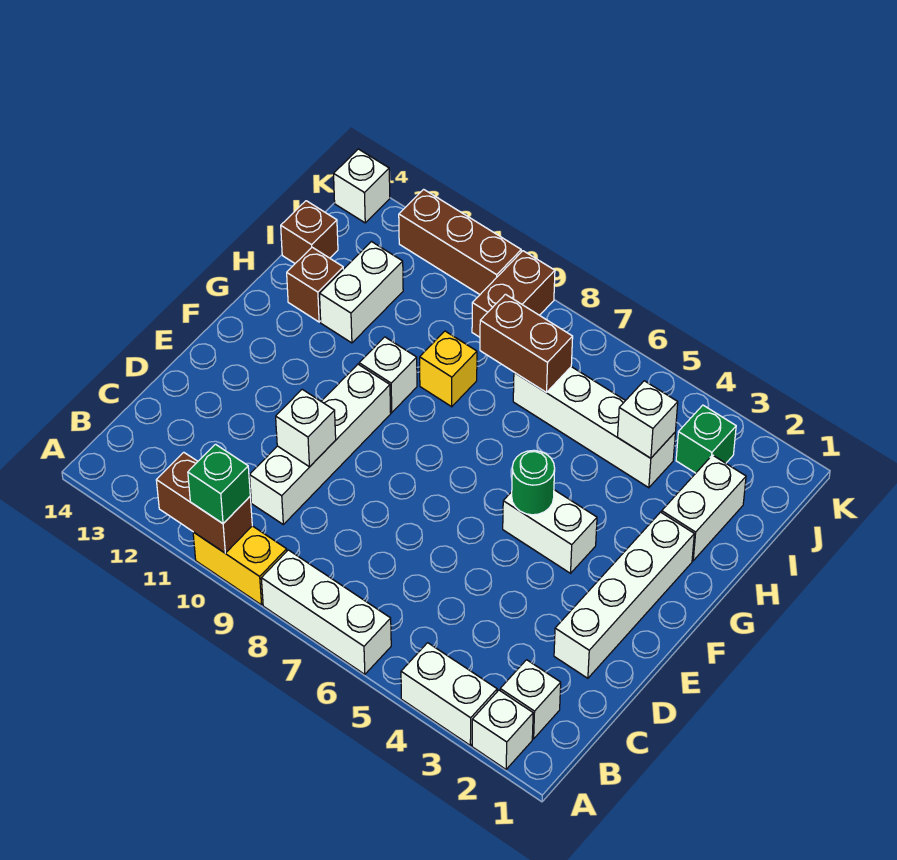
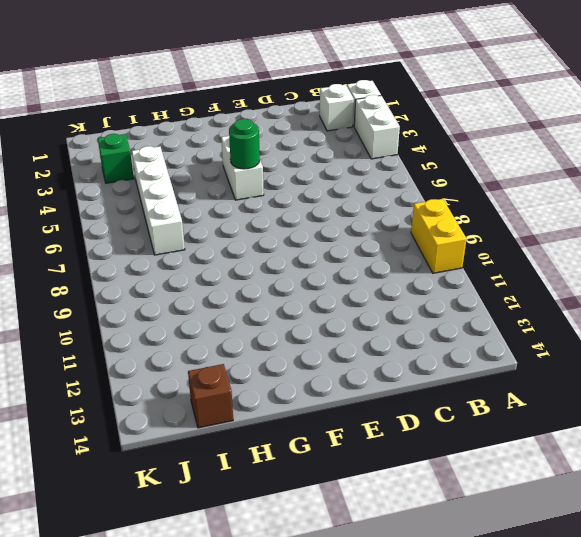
none -> white brick A6:A8 level 1
none -> white brick C10:F10 level 1
none -> white brick D2:G2 level 1

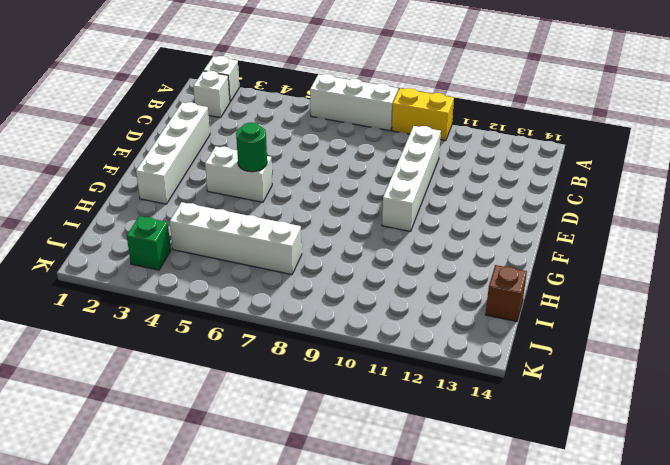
none -> white brick A3:A4 level 1
none -> white brick G10 level 1
none -> white brick H2:I2 level 1

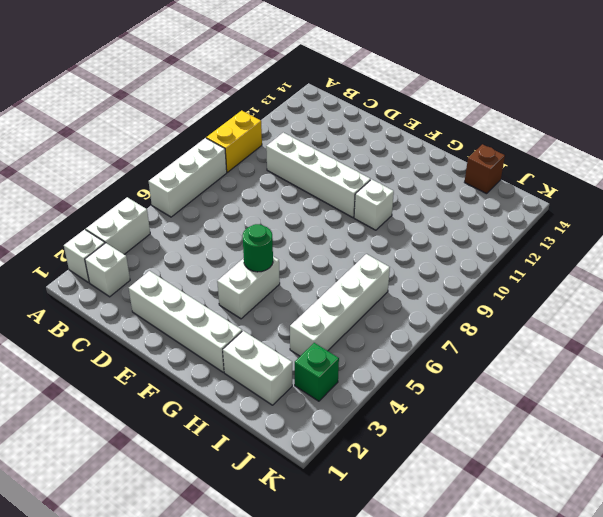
none -> yellow brick H9 level 1
none -> white brick H12:I12 level 1
none -> brown brick H13 level 1

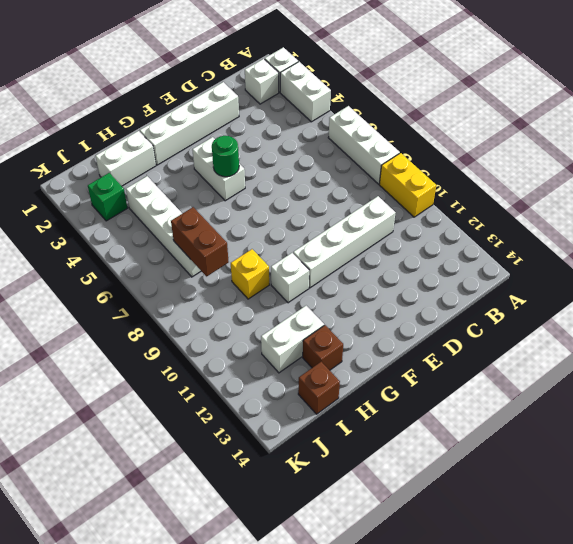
none -> brown brick J9:K9 level 1
none -> brown brick K10:K12 level 1
none -> white brick K14 level 1

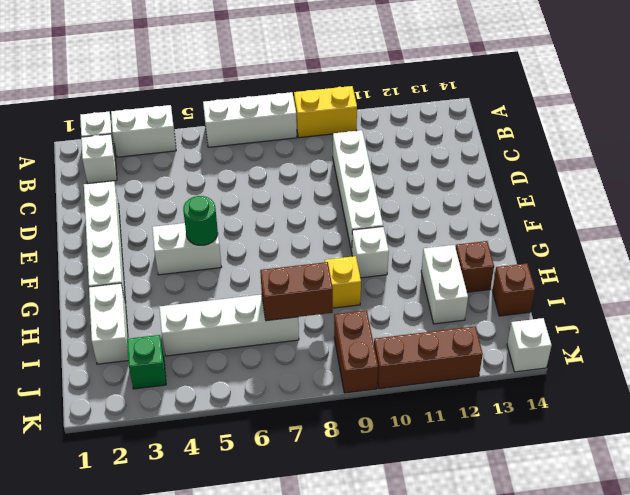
none -> brown brick A10:A11 level 2
none -> white brick D10 level 2
none -> white brick I4 level 2

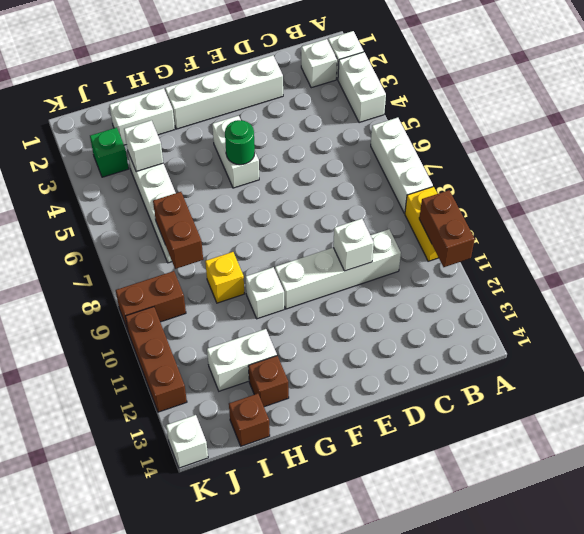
none -> green brick A10 level 3

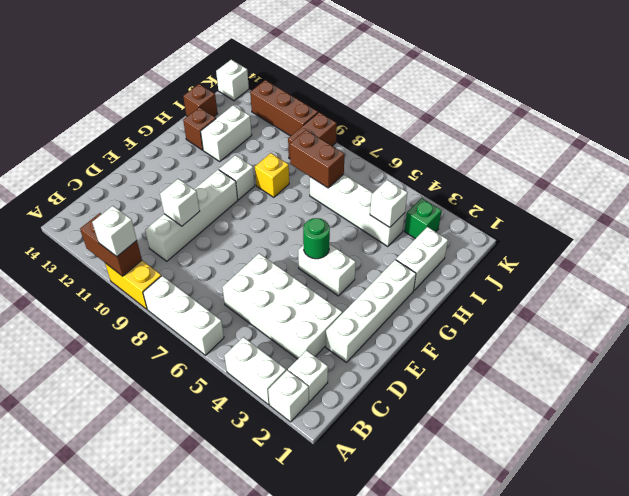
white brick A10 level 3 -> green brick A10 level 3
white brick C3:D6 level 1 -> none

